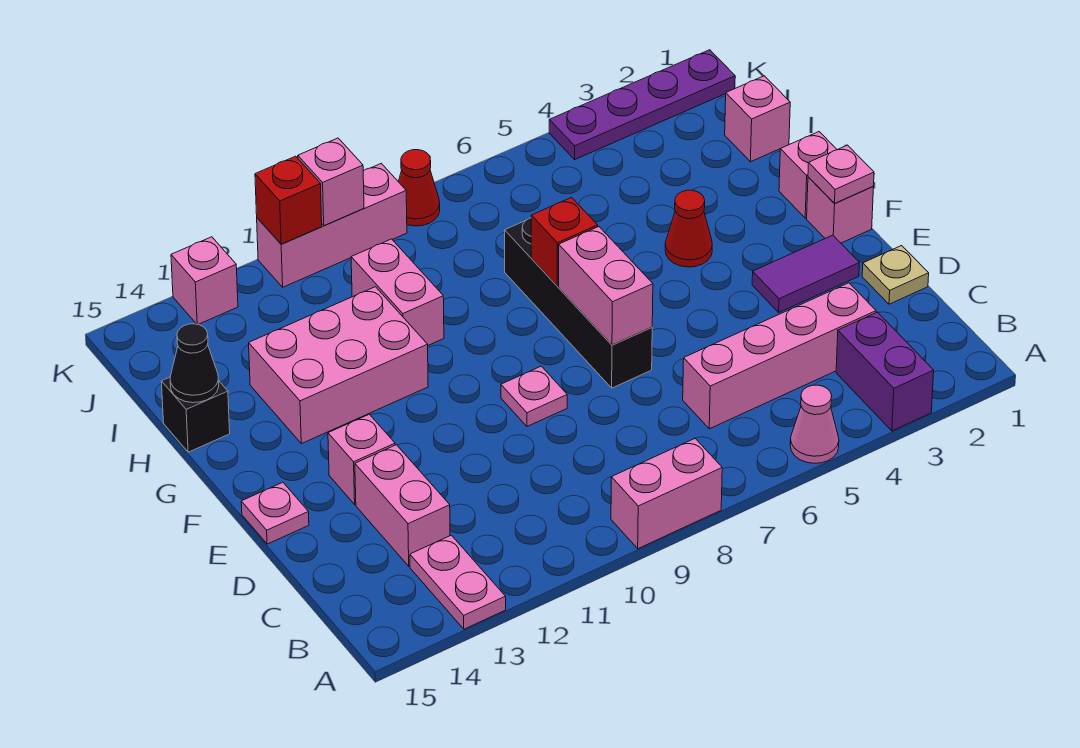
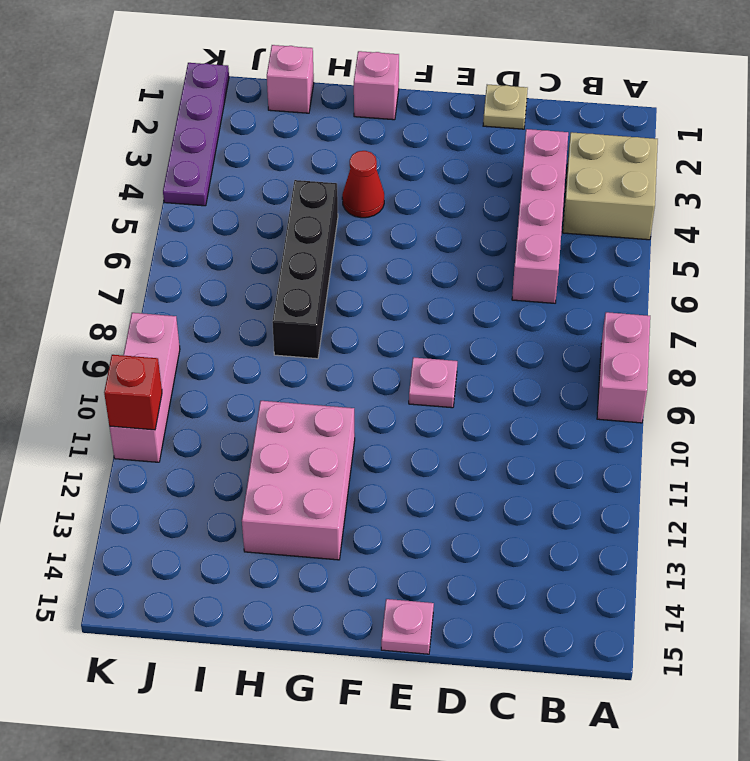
tan brick A3:B4 level 1 -> purple brick A3:B3 level 1
black brick H5:H8 level 1 -> black brick E7:H7 level 1
none -> pink cone A5 level 1
none -> pink plate A13:B13 level 1
none -> pink brick C13:D13 level 1

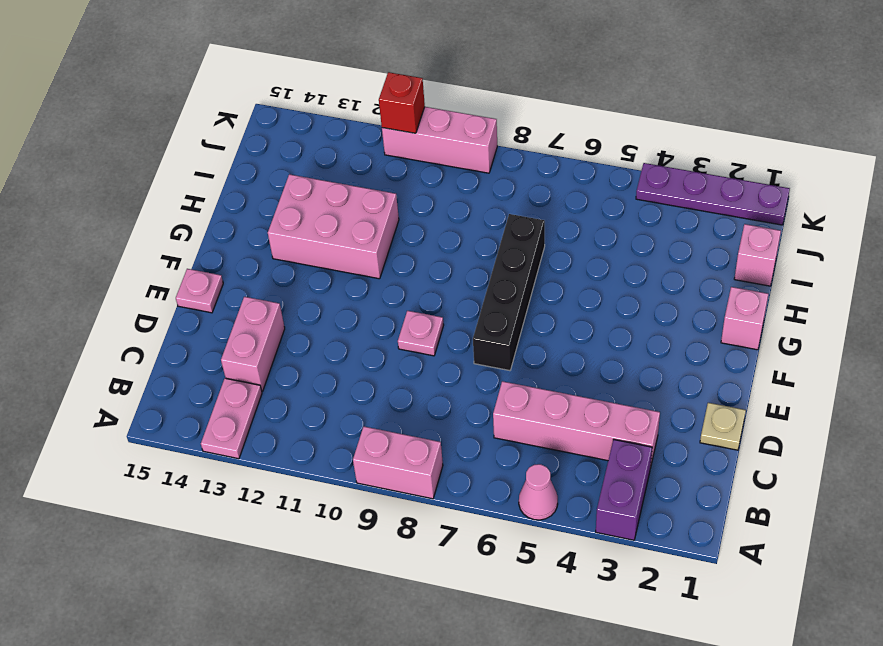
none -> purple tile E2:E3 level 1
none -> pink brick E13 level 1
none -> pink brick F1 level 1

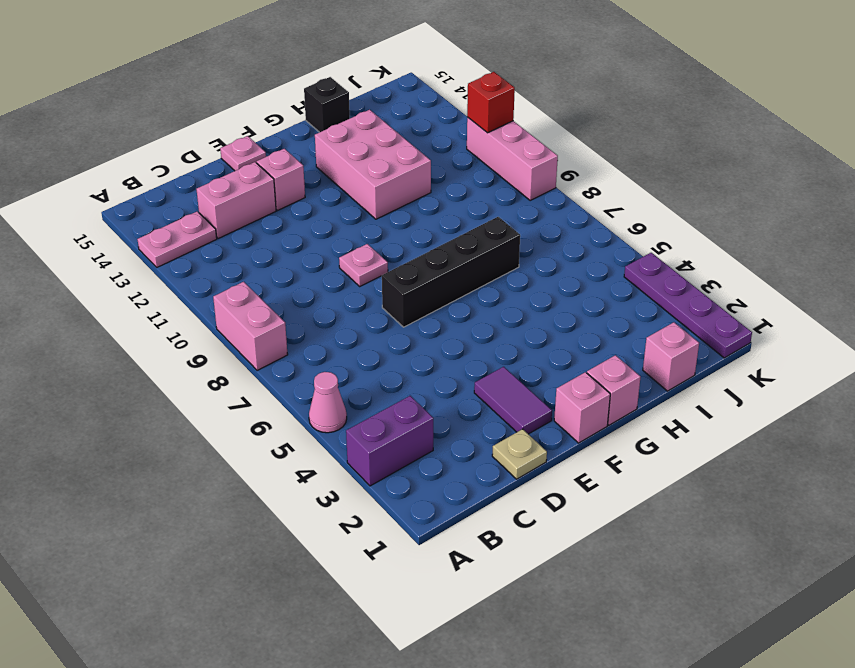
none -> pink brick C3:C6 level 1
none -> red cone G4 level 1
none -> pink brick H10:I10 level 1

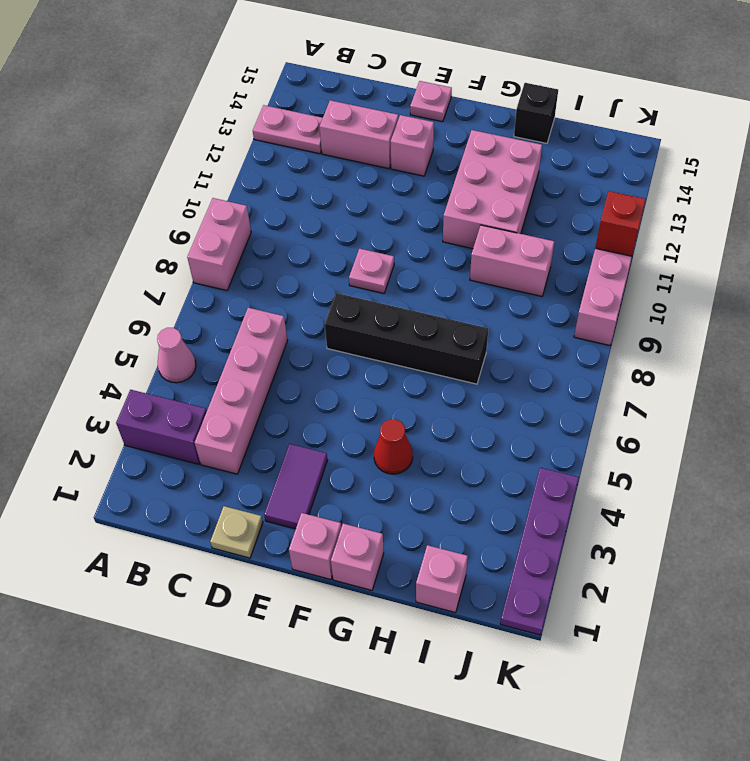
none -> red cone K8 level 1
none -> pink brick K13 level 1
none -> pink brick E7:F7 level 2

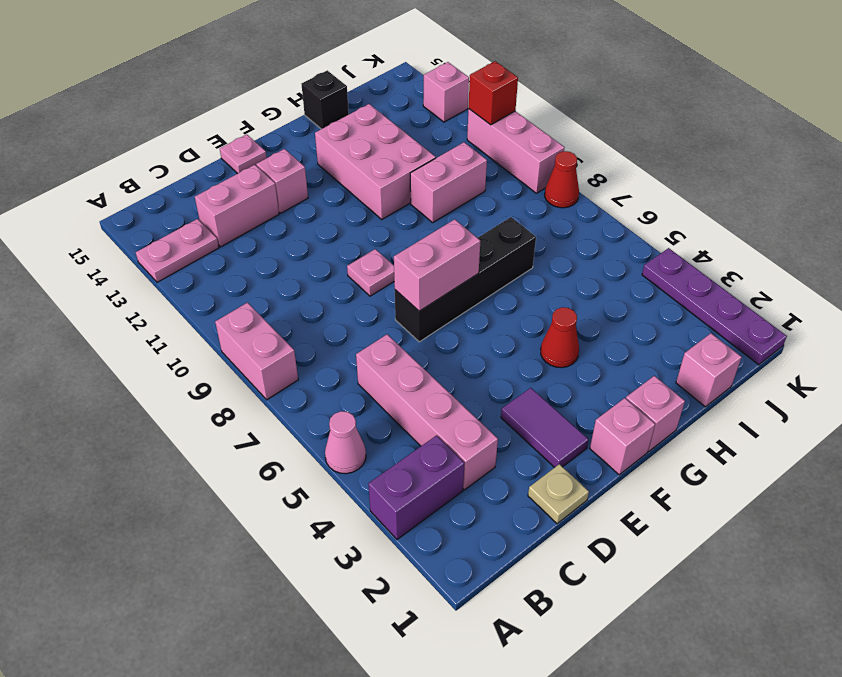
none -> pink plate F1 level 2
none -> red brick G7 level 2
none -> black cone H15 level 2

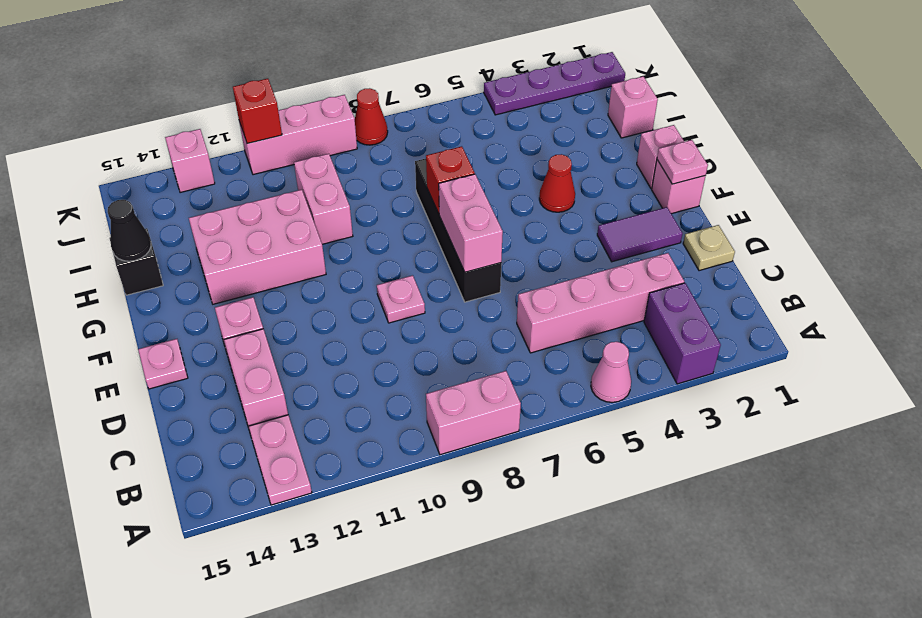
none -> pink brick K10 level 2

